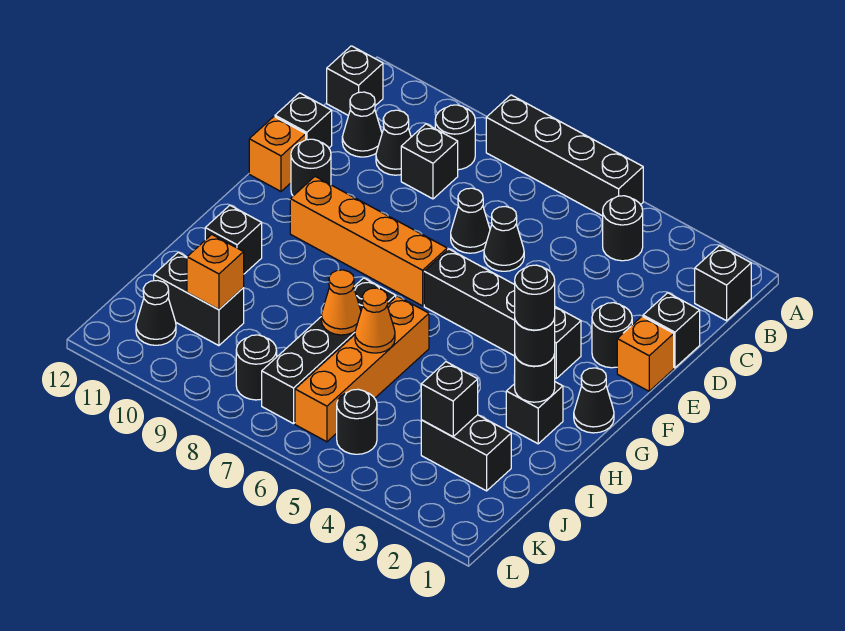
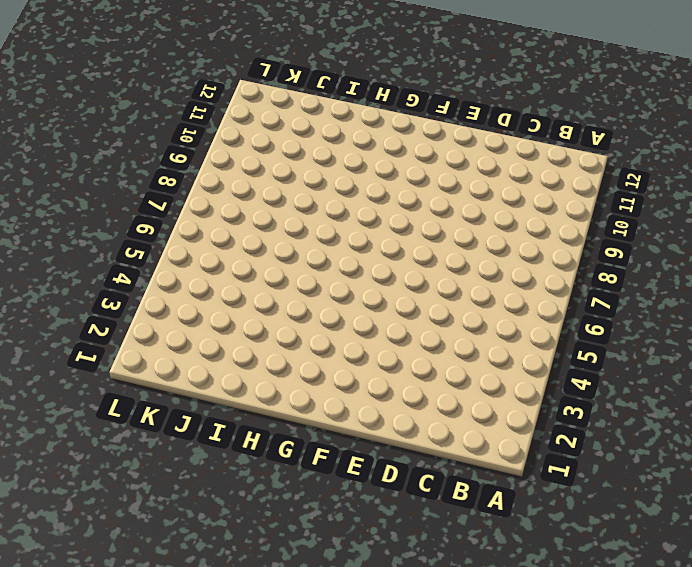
none -> black brick A5:A8 level 1
none -> black brick B1 level 1
none -> black round brick B4 level 1
none -> black round brick B9 level 1

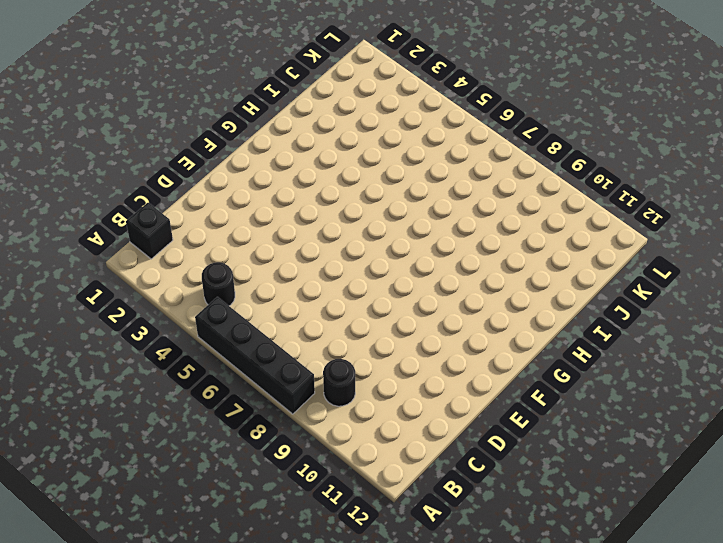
none -> black brick B12 level 1
none -> black brick C9 level 1
none -> black cone C10 level 1
none -> black cone C11 level 1

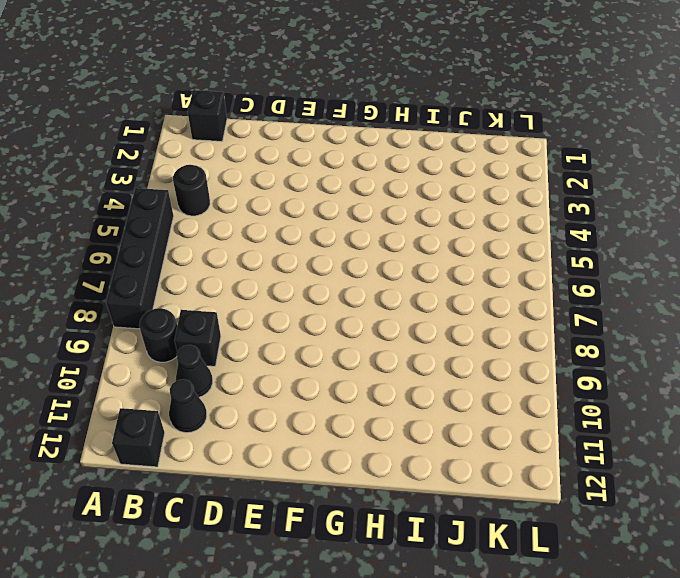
none -> black brick D1 level 1
none -> black cone D6 level 1
none -> black cone D7 level 1
none -> black brick D12 level 1

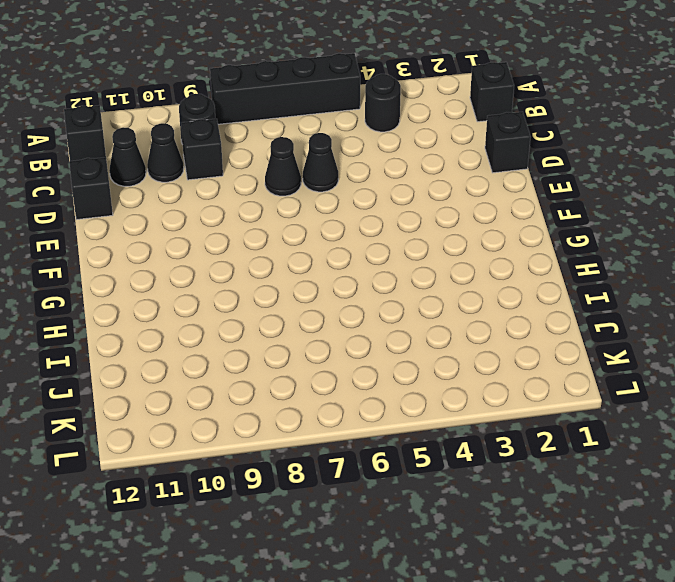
none -> orange brick E1 level 1
none -> black round brick E2 level 1
none -> black round brick E11 level 1
none -> orange brick E12 level 1

